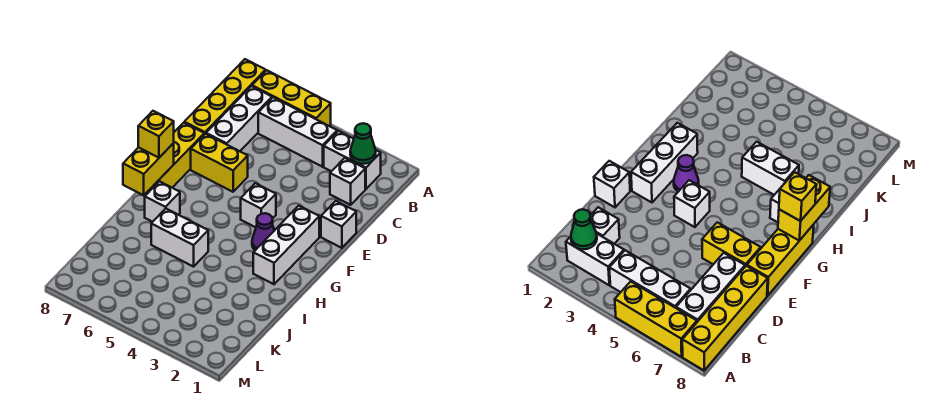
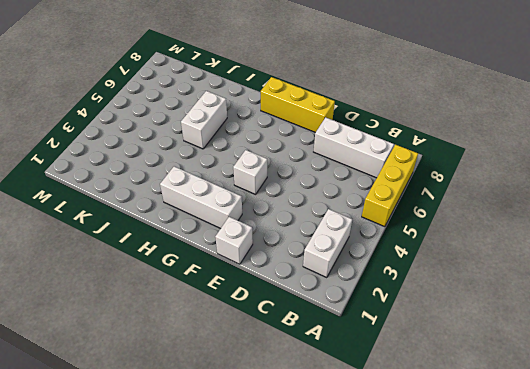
none -> yellow brick A8:D8 level 1
none -> white brick B4:B6 level 1
none -> white brick C2 level 1

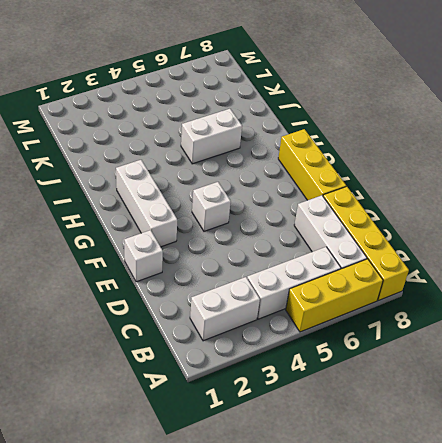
none -> white brick C2 level 1
none -> yellow brick E6:E7 level 1
none -> purple cone G3 level 1

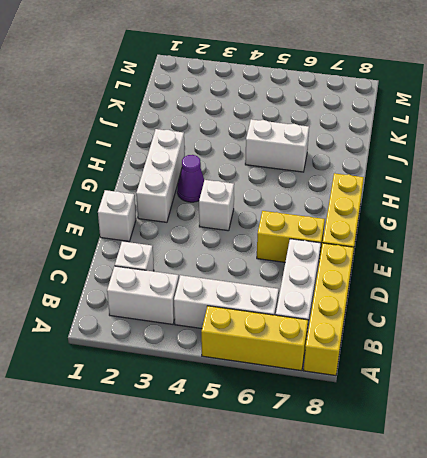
none -> white brick H7 level 1
none -> green cone B2 level 2
none -> yellow brick G8:H8 level 2

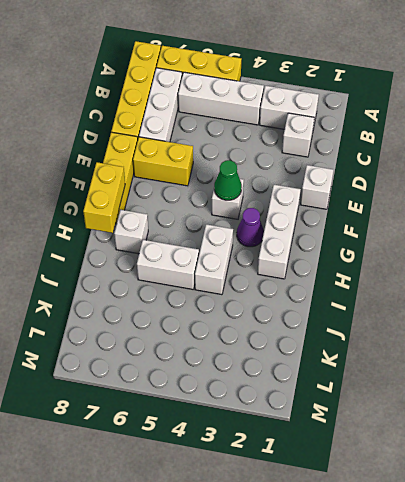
green cone F4 level 2 -> green cone B2 level 2
white brick H4:I4 level 1 -> none
none -> yellow brick G8 level 3

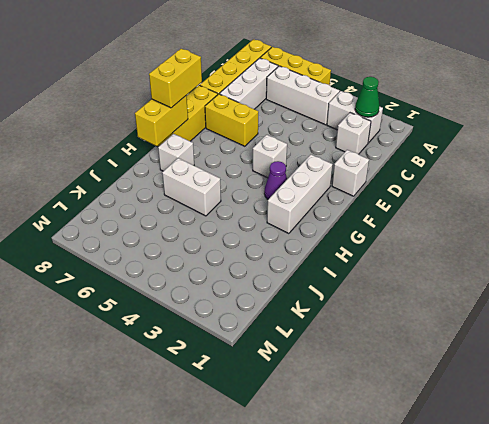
yellow brick F8:G8 level 3 -> yellow brick G8 level 3

